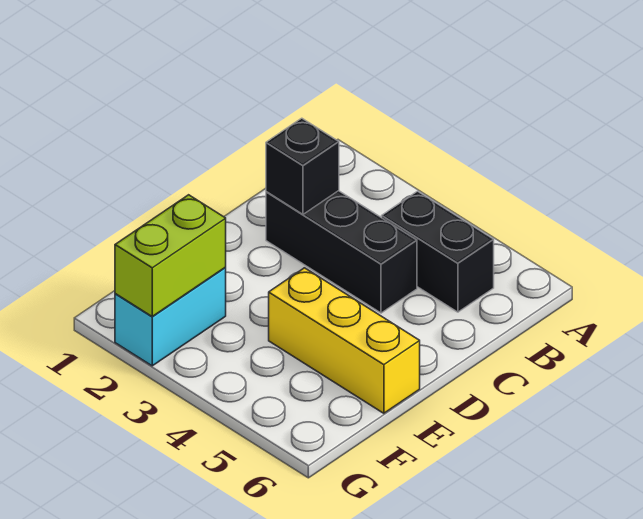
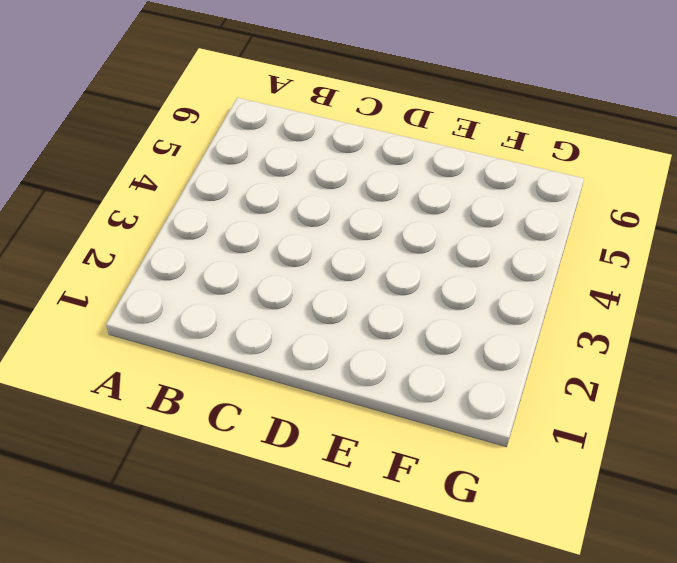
none -> black brick B4:B5 level 1
none -> black brick C2:C4 level 1

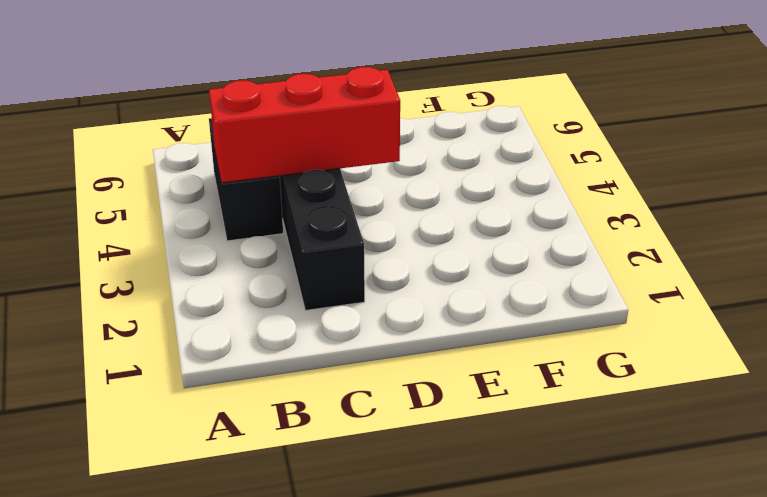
red brick B4:D4 level 2 -> none
none -> yellow brick E4:E6 level 1
none -> cyan brick F2:G2 level 1

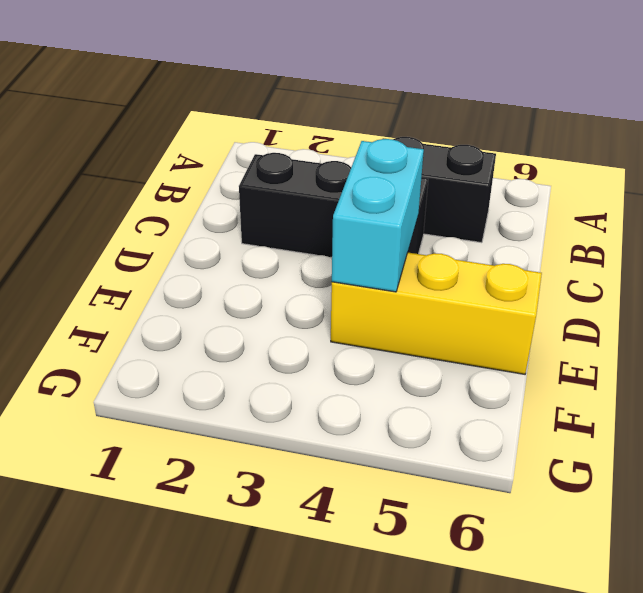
cyan brick D4:E4 level 2 -> cyan brick F2:G2 level 1
none -> black brick C2 level 2
none -> lime brick F2:G2 level 2

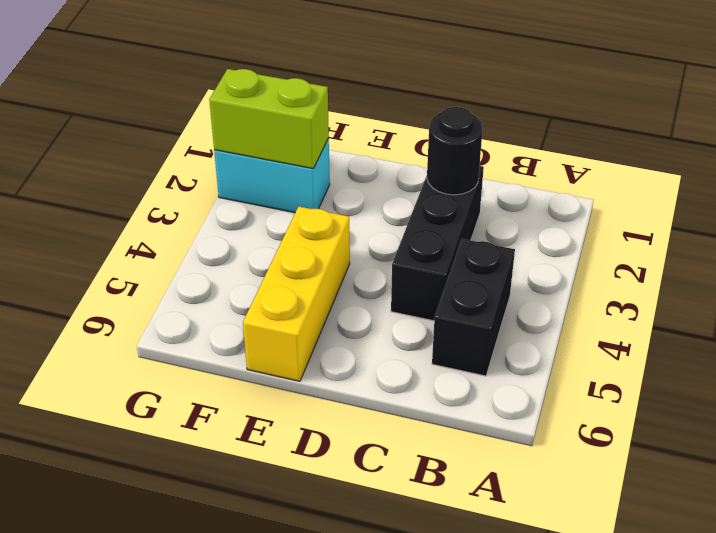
black round brick C2 level 2 -> black brick C2 level 2

